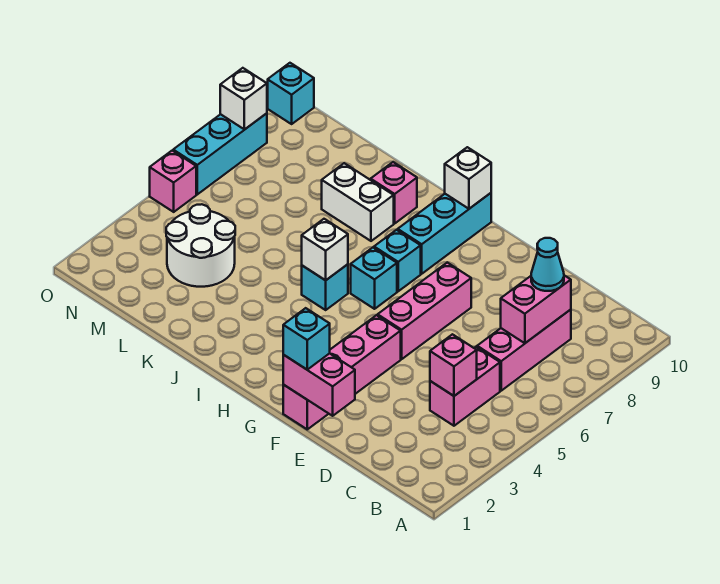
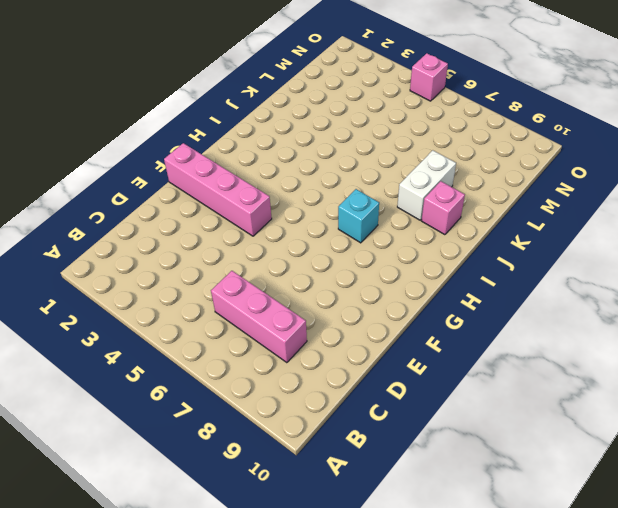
none -> pink brick C4:C5 level 1
none -> pink brick F5:F7 level 1
none -> cyan brick H6 level 1

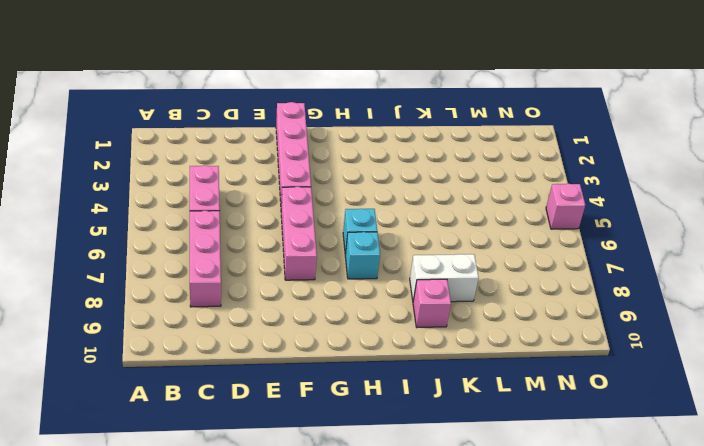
none -> cyan brick H8:H10 level 1
none -> cyan brick I5 level 1
none -> white round brick L3:M4 level 1

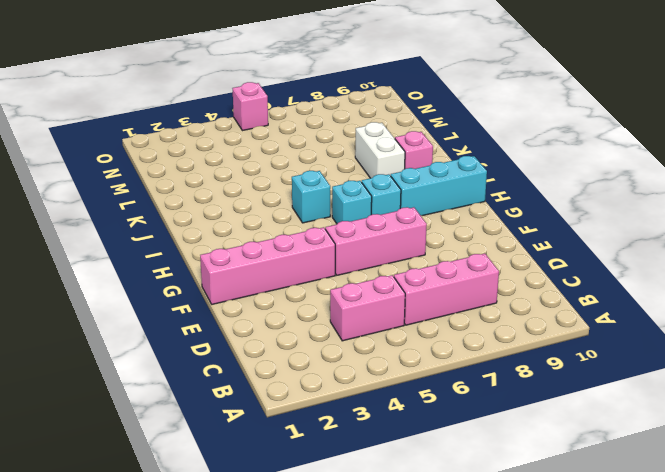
none -> white round brick L3:M4 level 1
none -> cyan brick O6:O8 level 1
none -> cyan brick O10 level 1

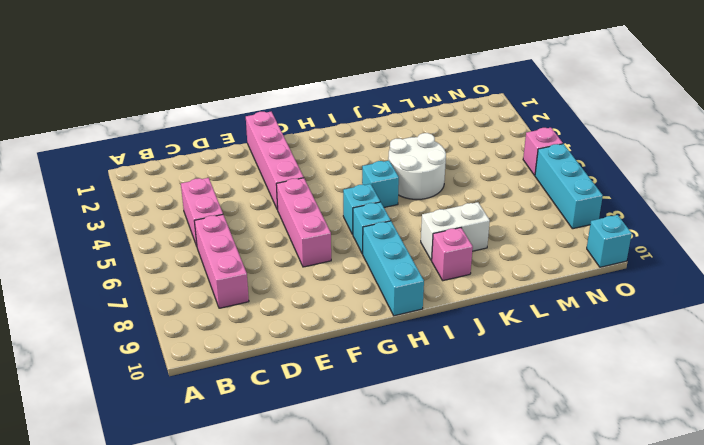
white round brick J4:K5 level 1 -> white round brick L3:M4 level 1
none -> pink brick C4 level 2
none -> pink brick C7:C8 level 2
none -> pink brick E1:F1 level 2

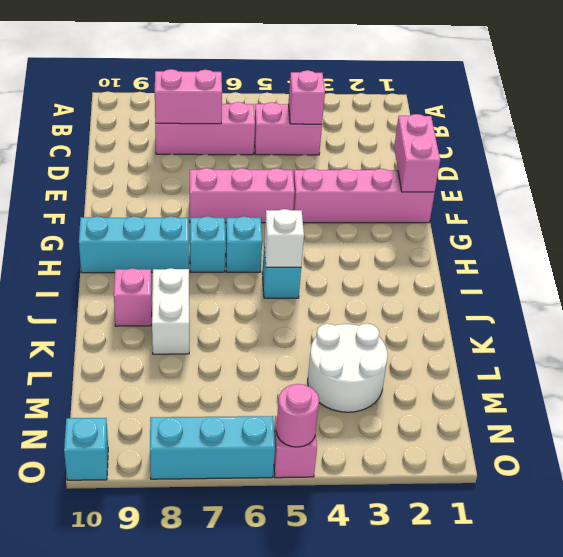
pink round brick O5 level 2 -> none
none -> white brick H10 level 2
none -> white brick O8 level 2
none -> cyan cone C8 level 3

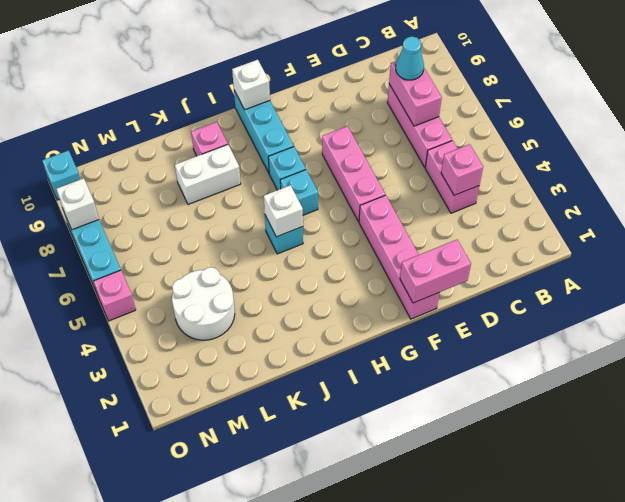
none -> cyan brick F1 level 3

